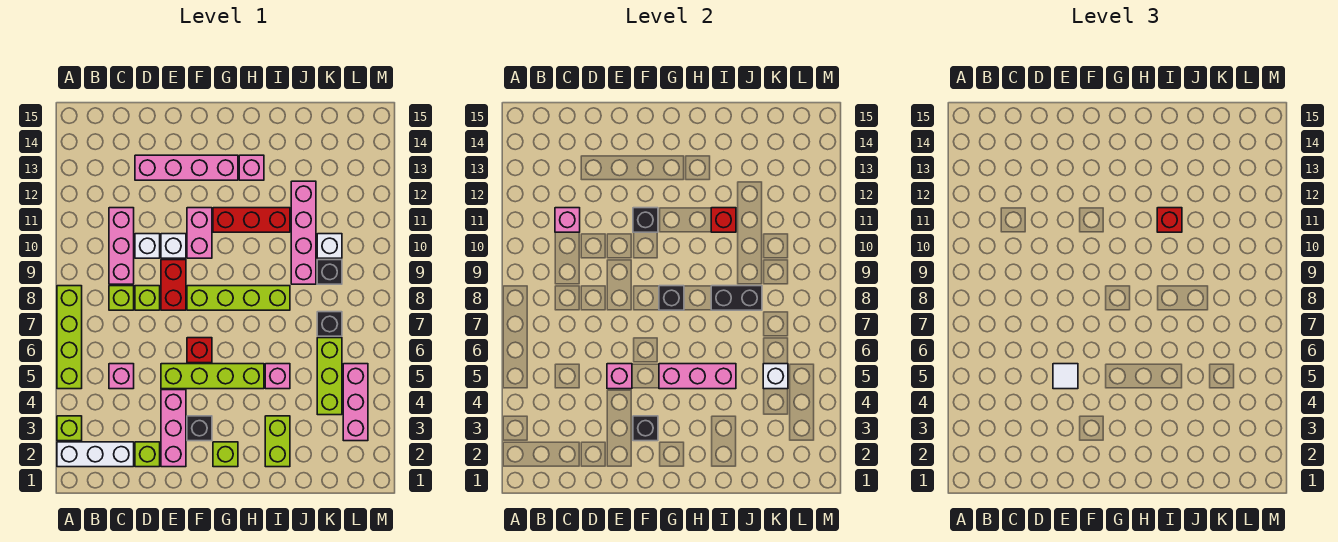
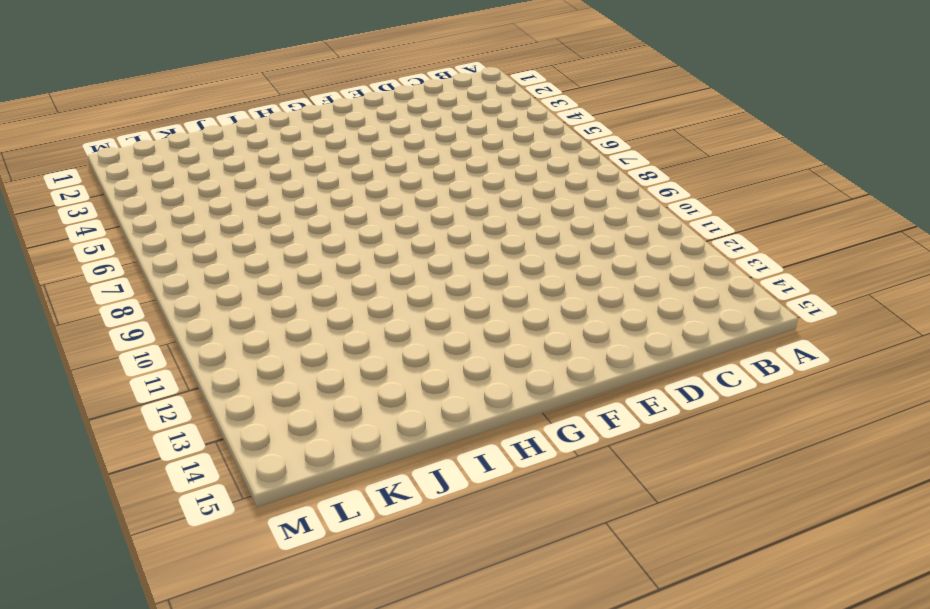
none -> white brick A2:C2 level 1
none -> lime brick A3 level 1
none -> lime brick A5:A8 level 1
none -> pink brick C5 level 1

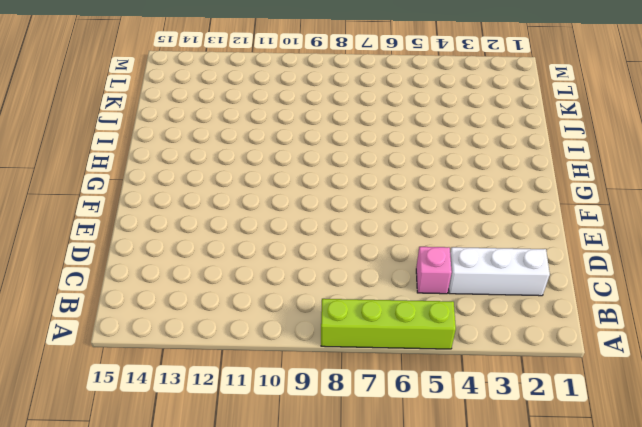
white brick C2:C4 level 1 -> white brick A2:C2 level 1
none -> lime brick A3 level 1
none -> lime brick C8 level 1
none -> pink brick C9:C11 level 1
none -> lime brick D2 level 1

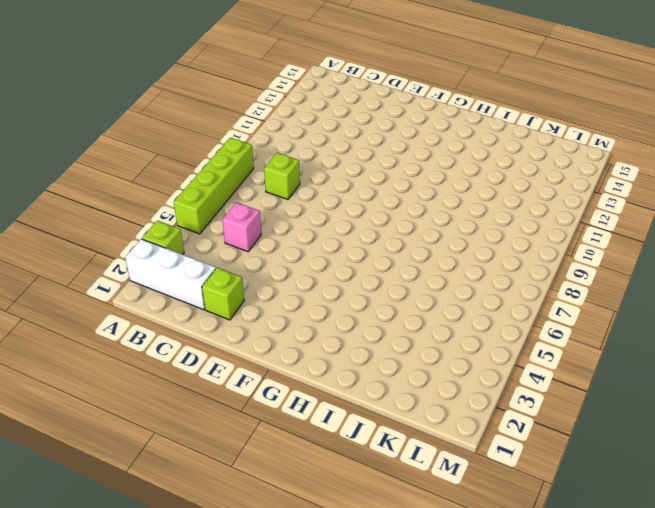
none -> pink brick C9:C11 level 1
none -> lime brick D8 level 1
none -> white brick D10 level 1
none -> pink brick D13:G13 level 1

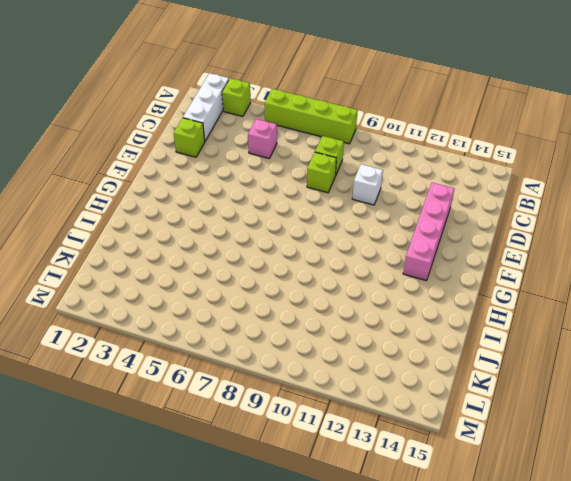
none -> pink brick C9:C11 level 1
none -> pink brick E2:E4 level 1
none -> lime brick E5:H5 level 1
none -> red brick E8:E9 level 1

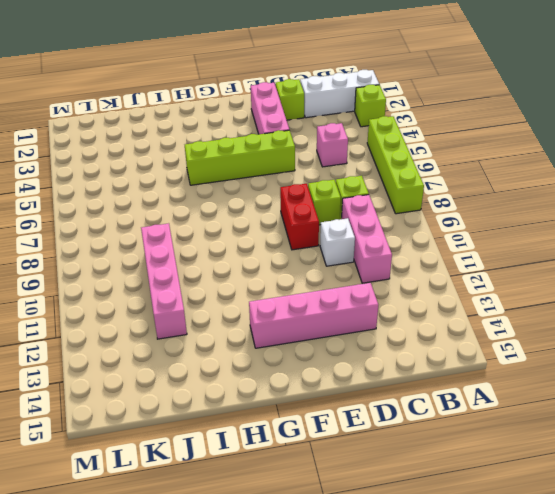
none -> white brick E10 level 1
none -> black brick F3 level 1
none -> red brick F6 level 1
none -> lime brick F8:I8 level 1

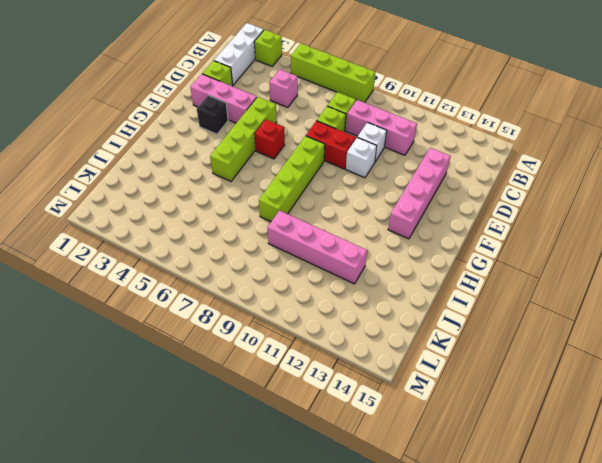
none -> pink brick F10:F11 level 1
none -> lime brick G2 level 1
none -> red brick G11:I11 level 1
none -> pink brick H13 level 1

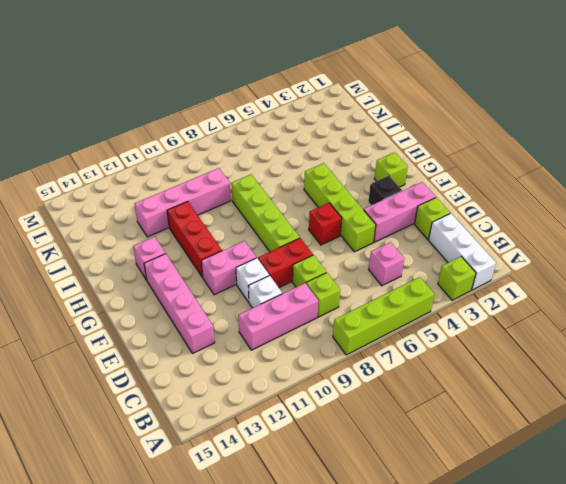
none -> lime brick I2:I3 level 1
none -> pink brick I5 level 1
none -> lime brick K4:K6 level 1
none -> black brick K7 level 1

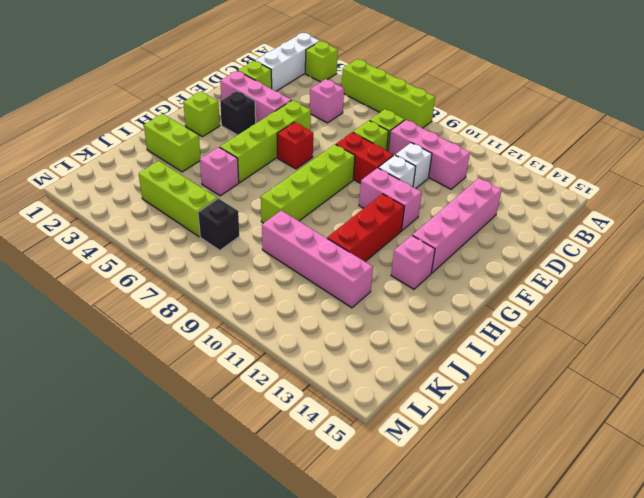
none -> black brick K9 level 1
none -> white brick K10 level 1
none -> pink brick L3:L5 level 1
none -> pink brick C11 level 2

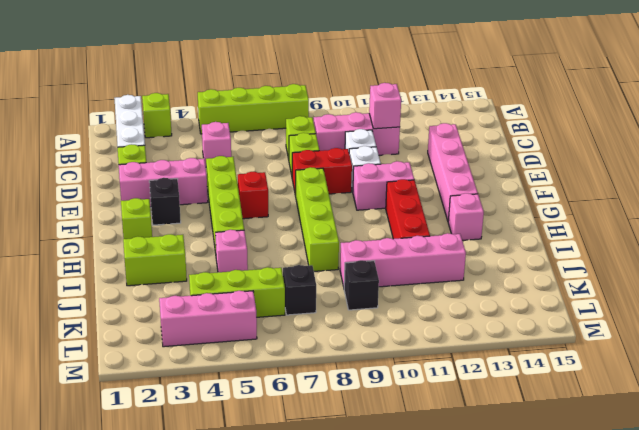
none -> white brick K10 level 1
none -> pink brick E5 level 2
none -> black brick F3 level 2
none -> black brick F11 level 2

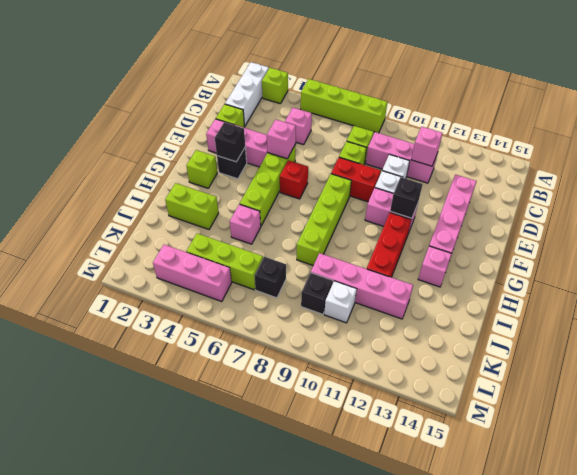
none -> pink brick G5:I5 level 2
none -> black brick G8 level 2
none -> black brick I8:J8 level 2
none -> red brick I11 level 2

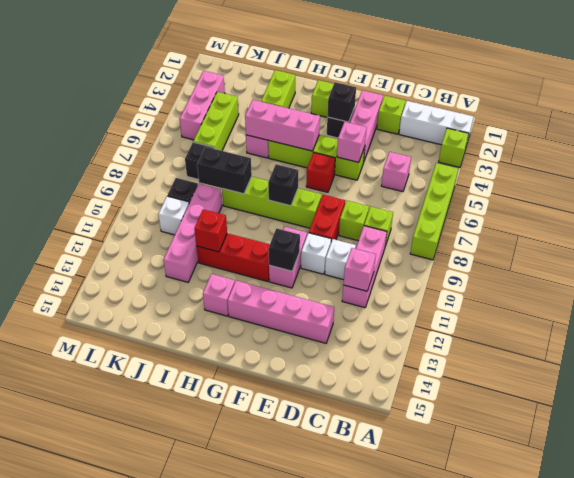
none -> white brick K5 level 2
none -> white tile E5 level 3
none -> red brick I11 level 3

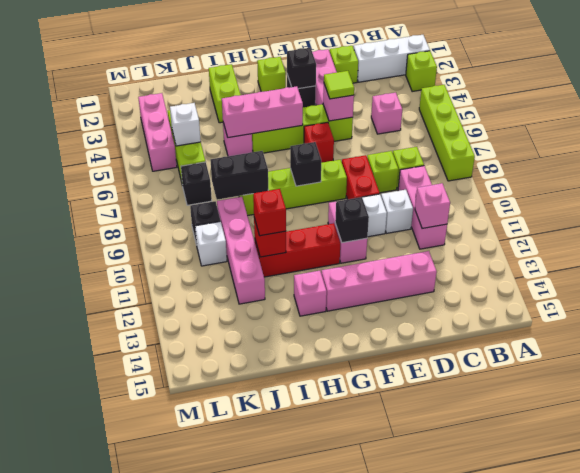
lime tile E5 level 3 -> white tile E5 level 3

